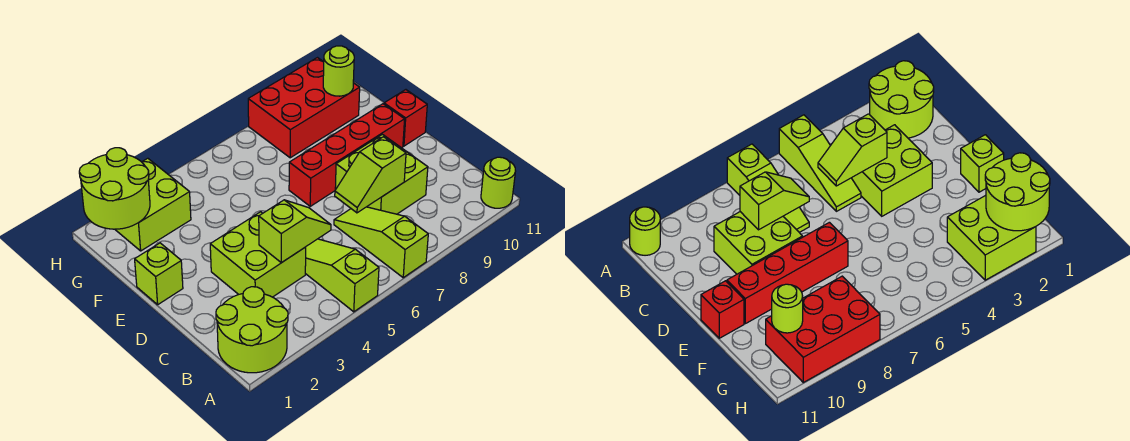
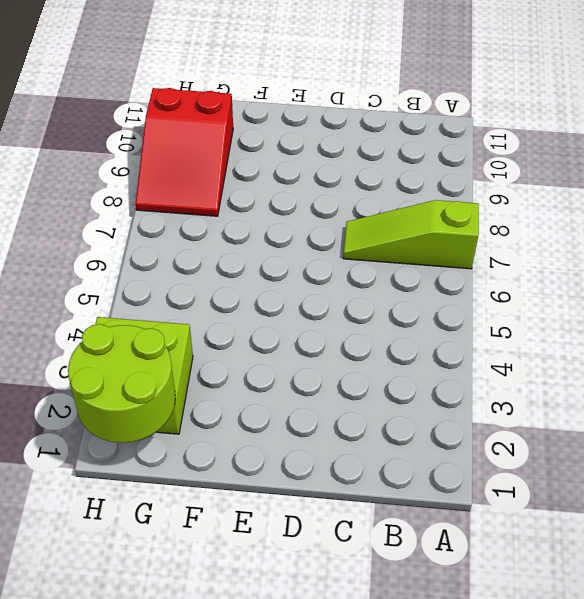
red slope G8:H10 level 1 top 10 -> red brick G8:H10 level 1
none -> lime round brick A1:B2 level 1
none -> lime slope A5:C5 level 1 top A
none -> lime round brick A11 level 1

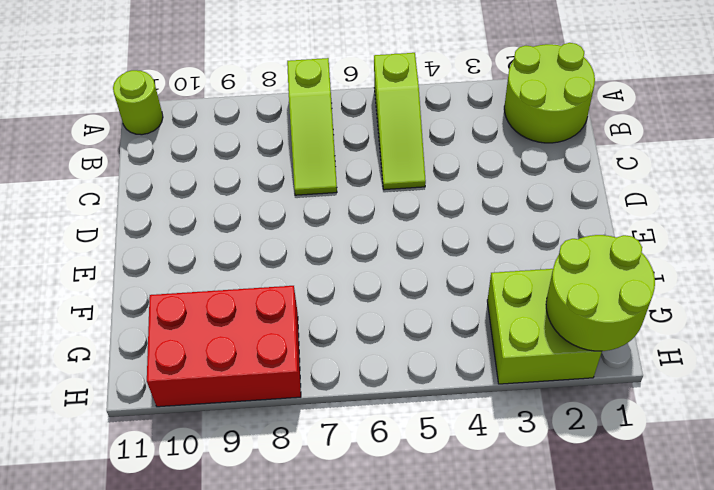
none -> lime brick C3:D4 level 1
none -> lime brick C8:D9 level 1
none -> lime brick E1 level 1

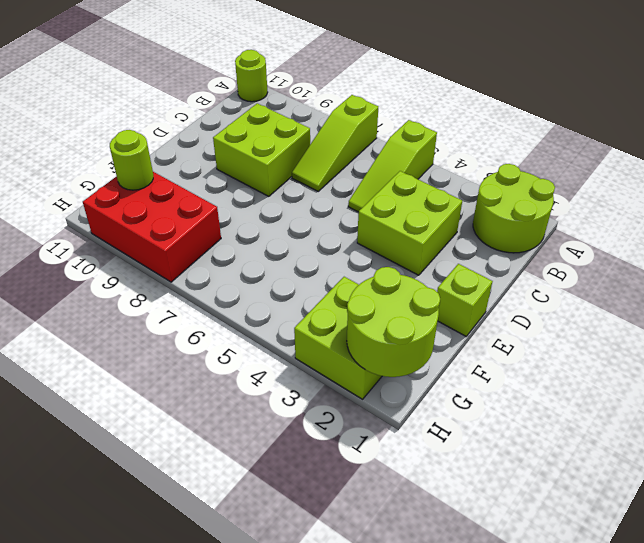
none -> red brick E7:E10 level 1
none -> red brick E11 level 1
none -> lime slope C4:C5 level 2 top 4

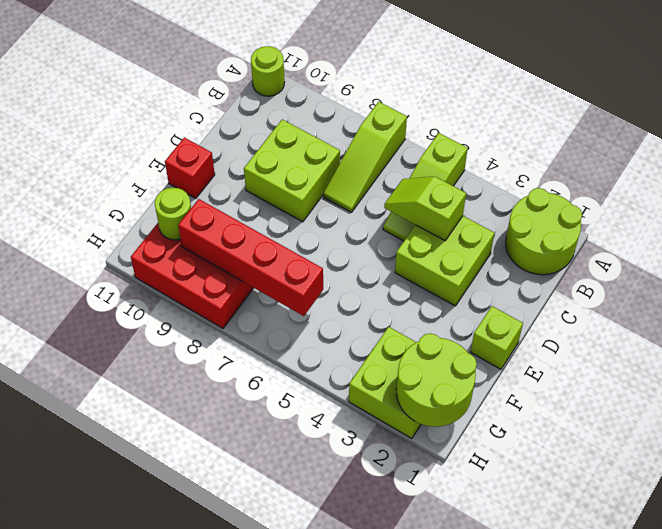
red brick G6:G9 level 2 -> red brick E7:E10 level 1
none -> lime slope C7:C8 level 2 top 8

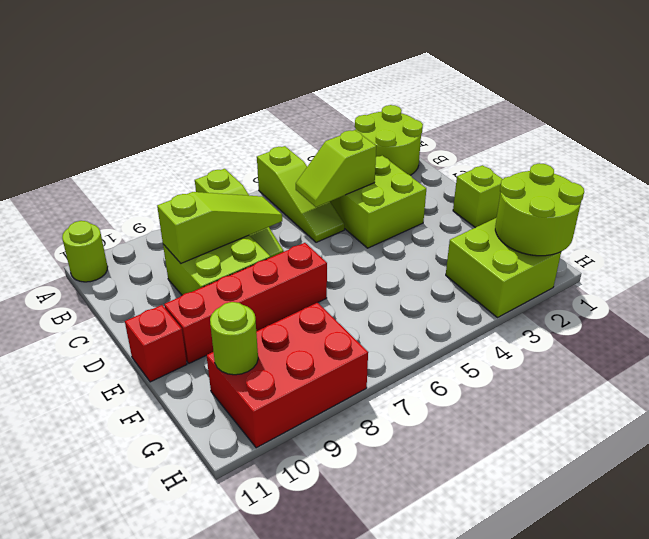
lime slope C7:C9 level 2 top 9 -> lime slope C7:C8 level 2 top 8

